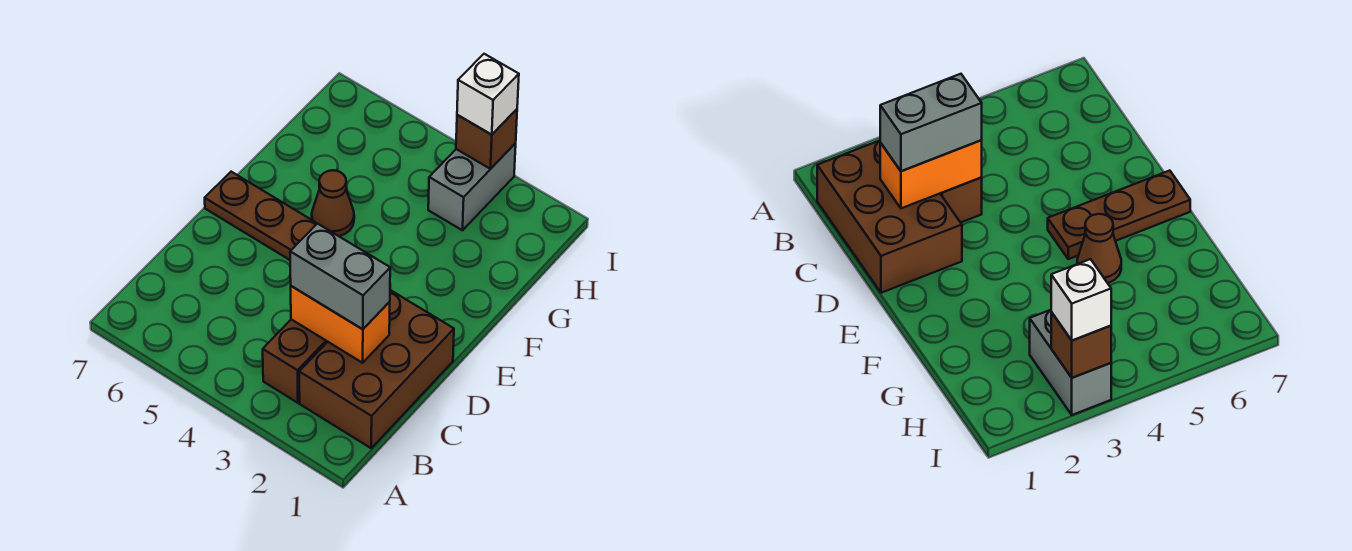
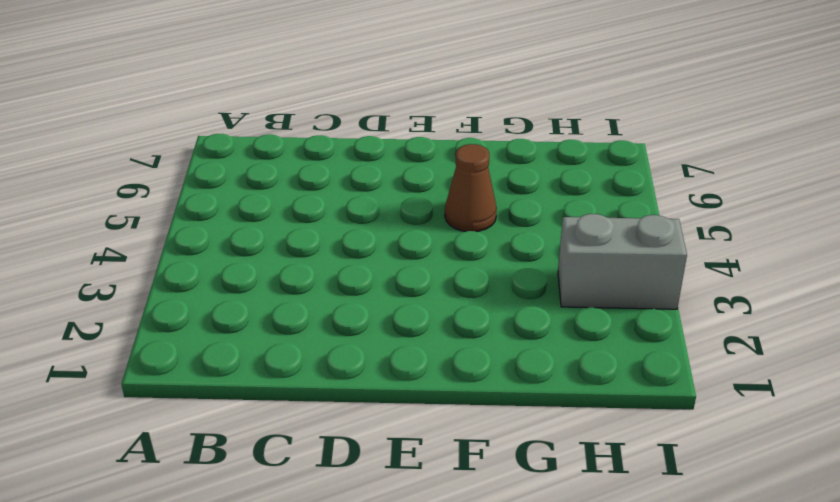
none -> brown brick B1:D2 level 1
none -> brown brick B3:C3 level 1

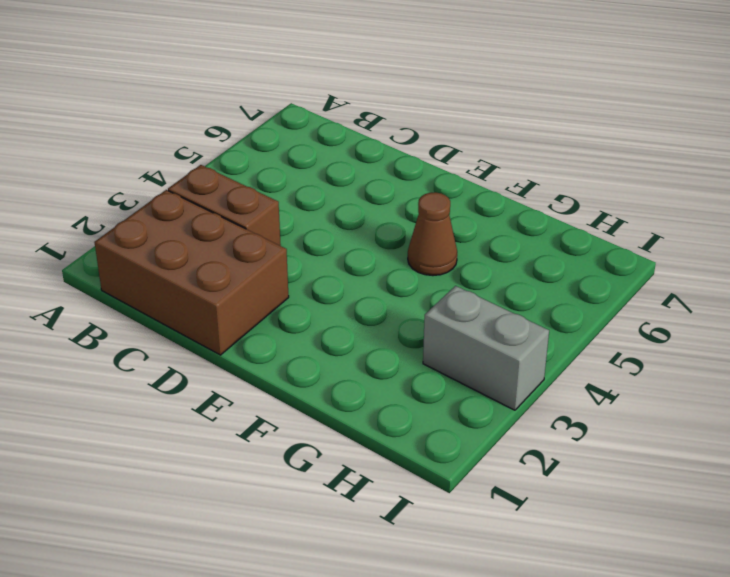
none -> brown plate E5:E7 level 1
none -> orange brick C2:C3 level 2

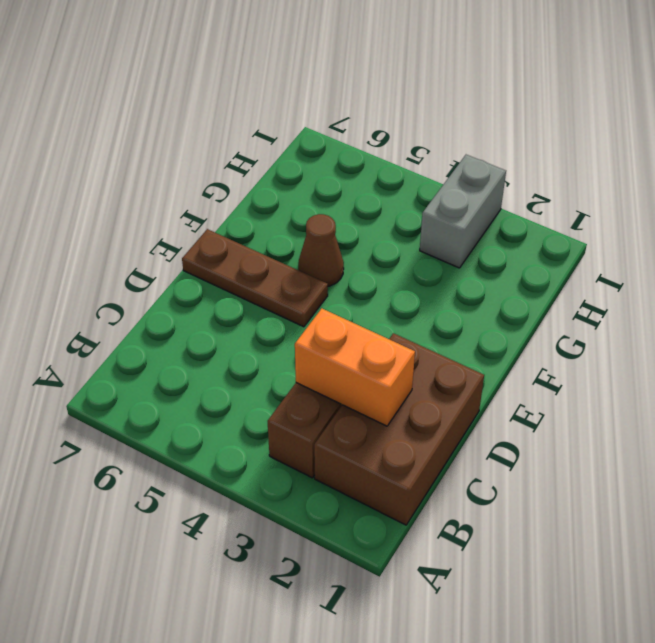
none -> brown brick I3 level 2
none -> grey brick C2:C3 level 3

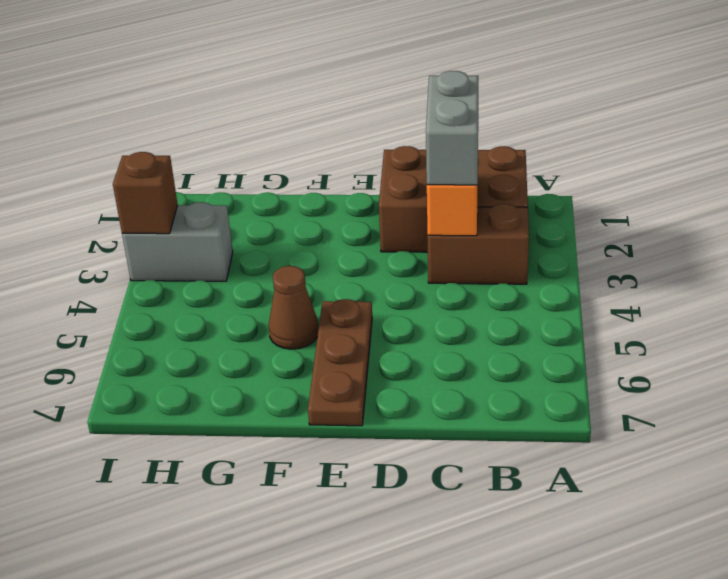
none -> white brick I3 level 3

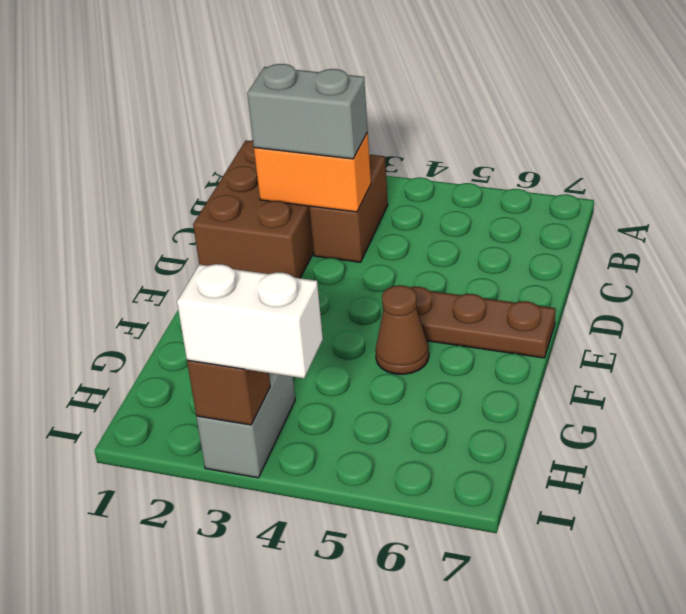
white brick I3:I4 level 3 -> white brick I3 level 3

